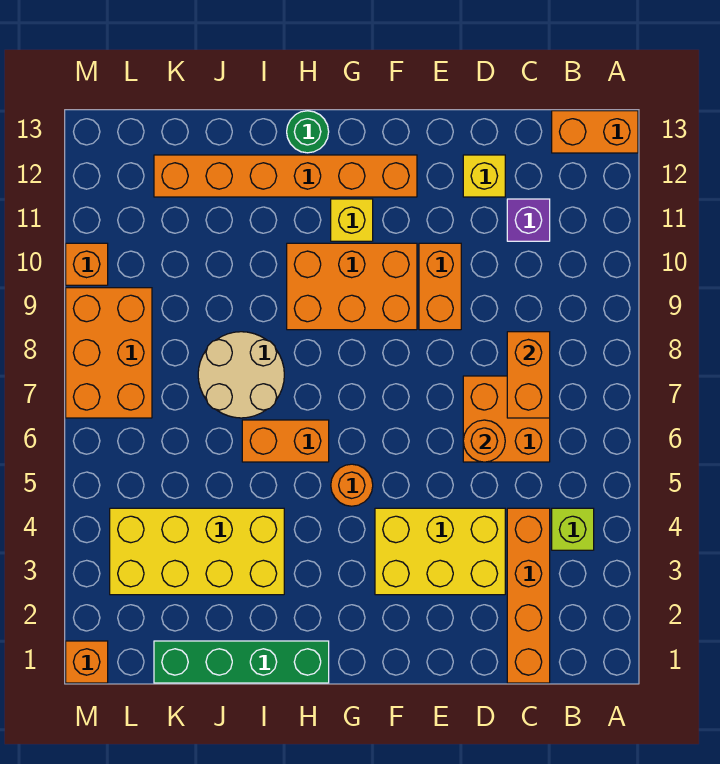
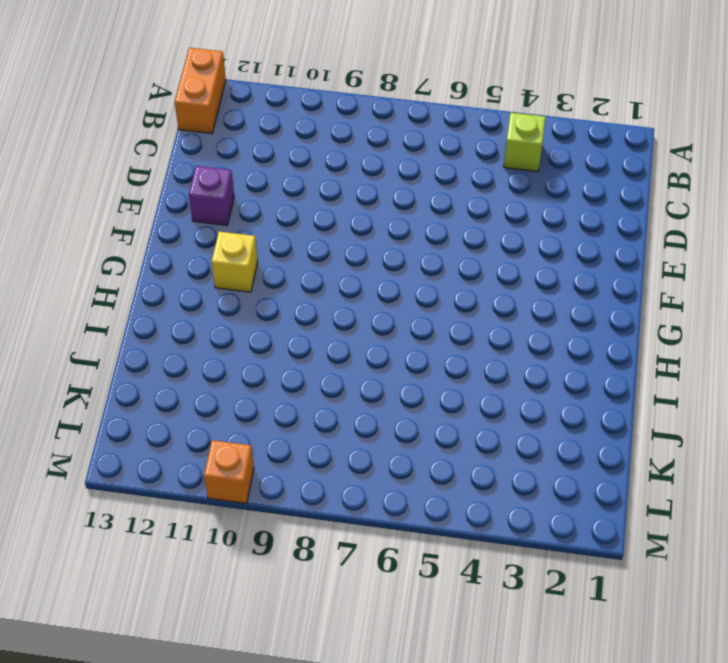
purple brick E12 level 1 -> purple brick C11 level 1
none -> orange brick C1:C4 level 1
none -> orange brick C6:D7 level 1
none -> yellow brick D3:F4 level 1

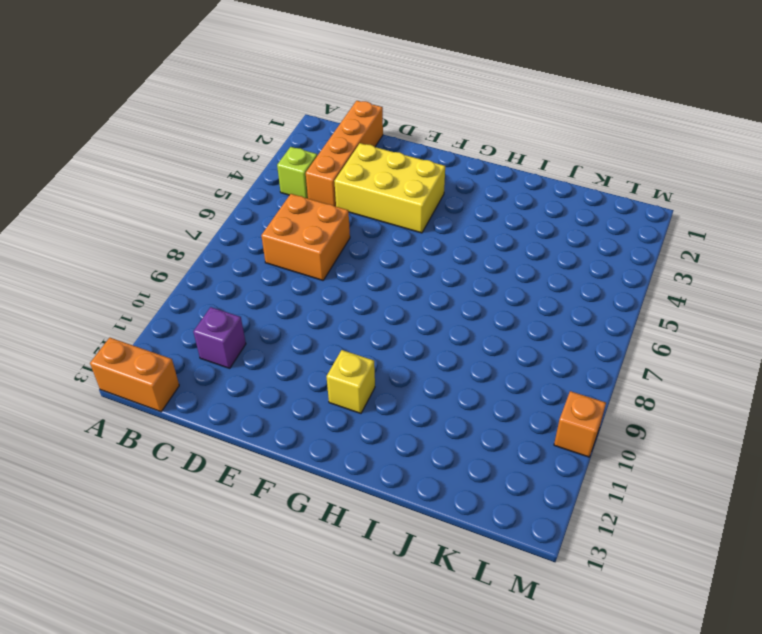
none -> yellow brick D12 level 1
none -> orange brick E9:E10 level 1
none -> orange brick F9:H10 level 1

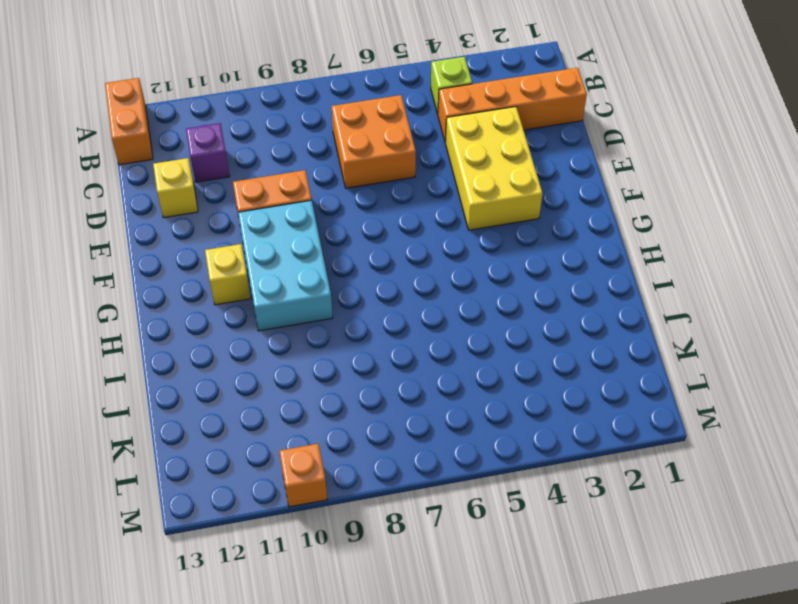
cyan brick F9:H10 level 1 -> orange brick F9:H10 level 1
none -> orange brick F12:K12 level 1
none -> orange round brick G5 level 1
none -> green brick H1:K1 level 1

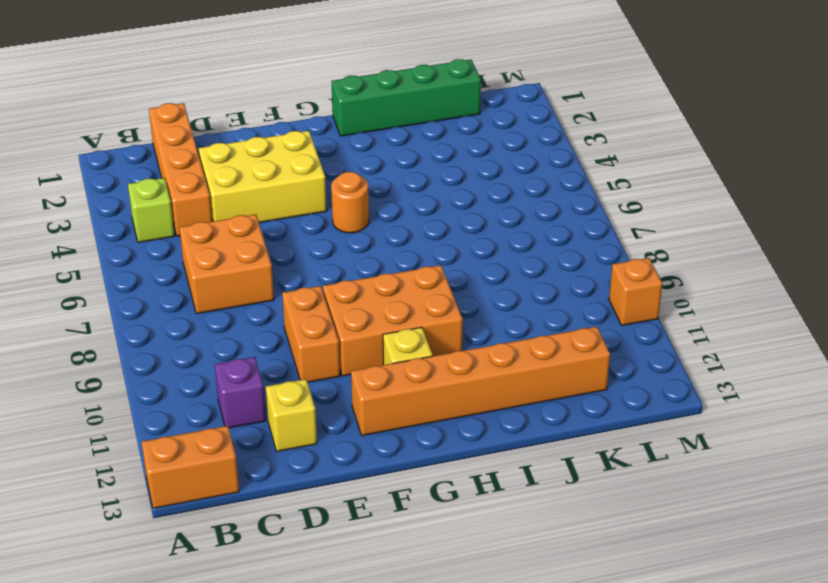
none -> orange brick H6:I6 level 1
none -> green round brick H13 level 1
none -> yellow brick I3:L4 level 1

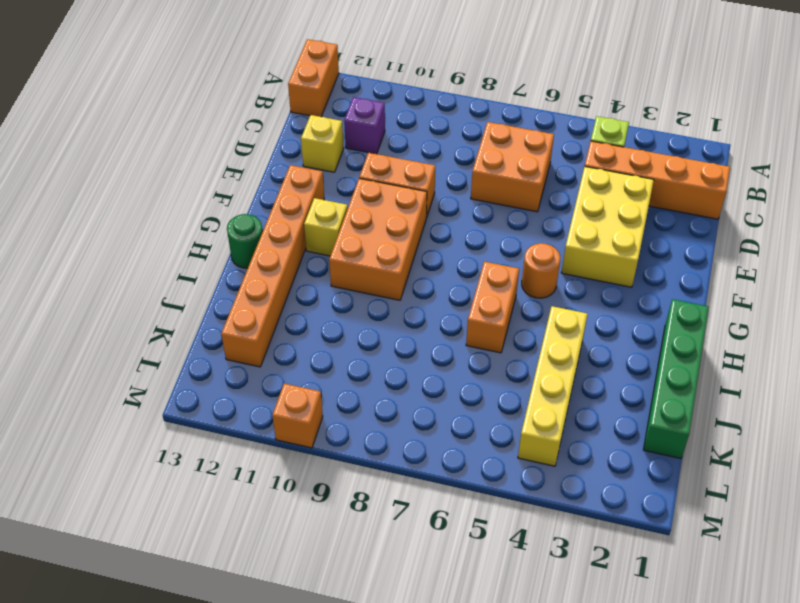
yellow brick I4:L4 level 1 -> yellow brick I3:L4 level 1
none -> tan round brick I7:J8 level 1
none -> orange brick L7:M9 level 1
none -> orange brick M1 level 1

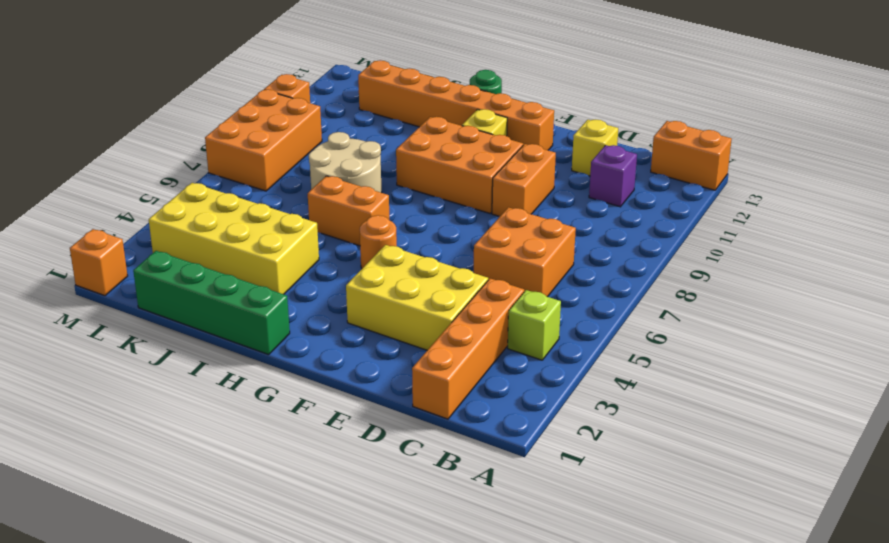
none -> orange brick C7:C8 level 2
none -> orange round brick D6 level 2

